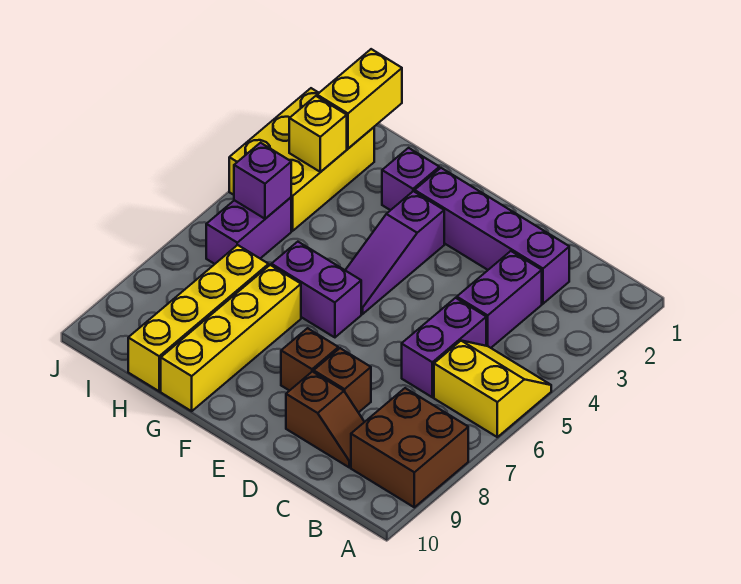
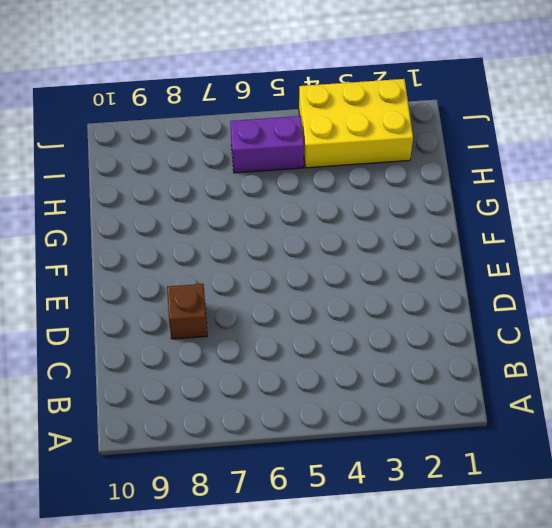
none -> yellow slope A5:B6 level 1 top 6
none -> brown brick A8:B9 level 1
none -> purple brick C2:F2 level 1

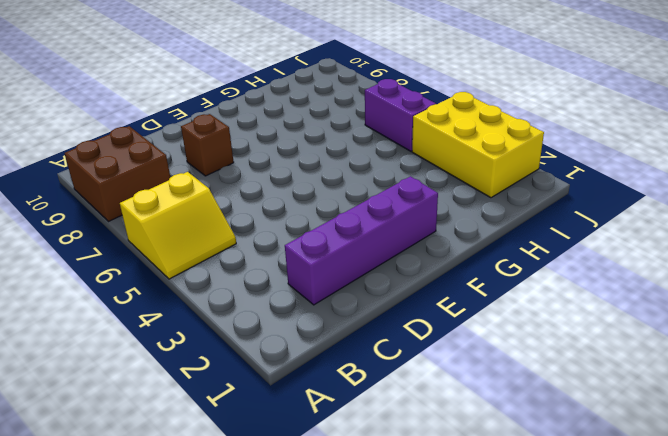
none -> purple brick C3:C4 level 1
none -> purple brick C5:C6 level 1
none -> brown slope C9:D9 level 1 top D

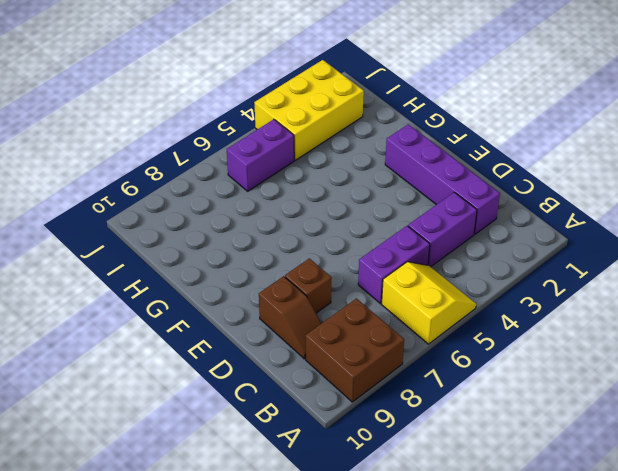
none -> brown brick E8 level 1
none -> purple slope F3:F5 level 1 top 3
none -> purple brick F6:G6 level 1

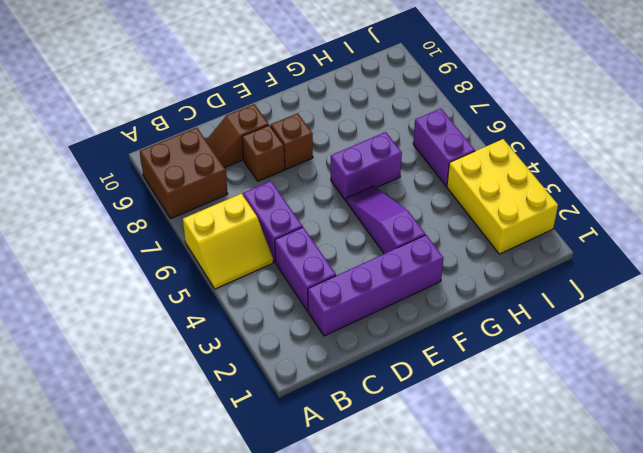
none -> purple brick G2 level 1
none -> yellow brick G7:G10 level 1
none -> yellow brick H7:H10 level 1

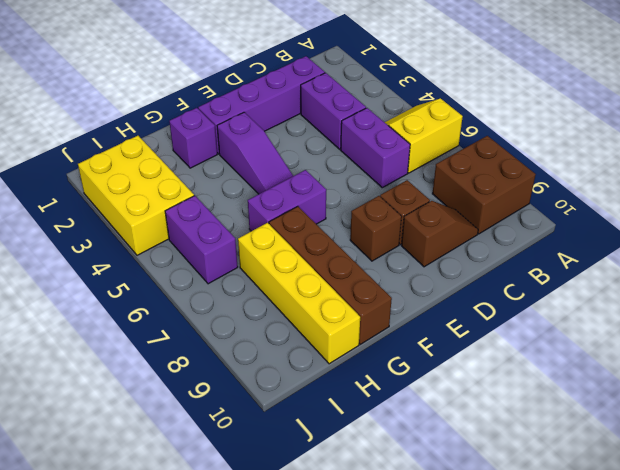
brown brick G7:G10 level 1 -> yellow brick G7:G10 level 1
none -> yellow brick I1:I2 level 2
none -> yellow brick I3 level 2
none -> purple brick I5 level 2

